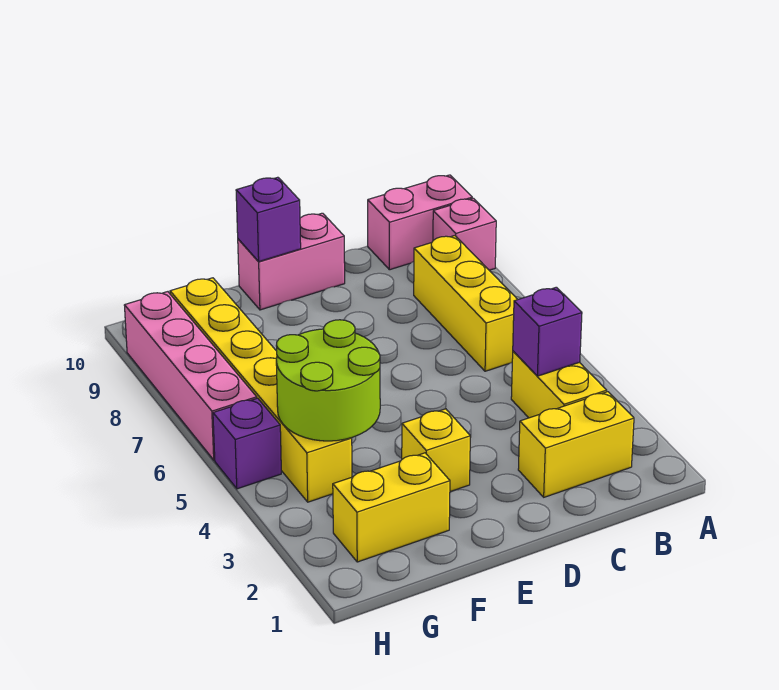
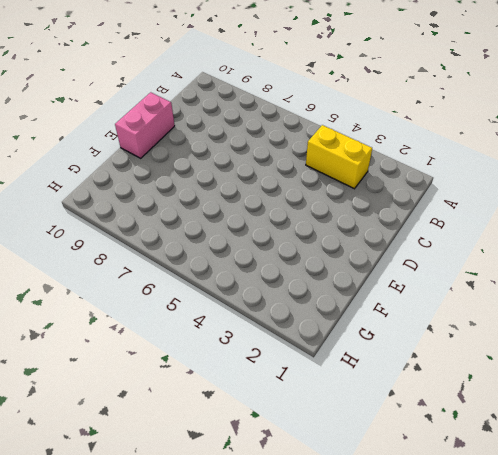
none -> pink brick A9 level 1
none -> pink brick A10:B10 level 1
none -> yellow brick B2:C2 level 1

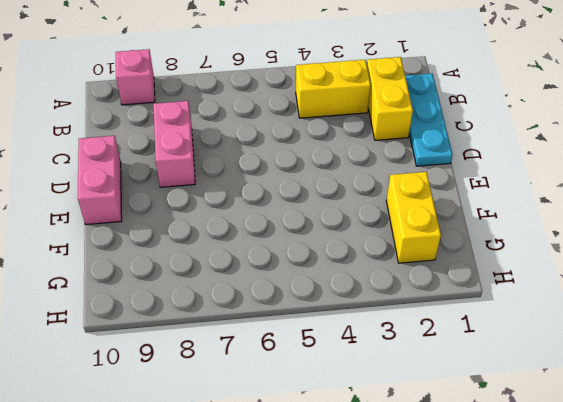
cyan plate B1:D1 level 1 -> none
pink brick C8:D8 level 1 -> pink brick A10:B10 level 1
none -> yellow brick B6:B8 level 1
none -> yellow brick E3 level 1
none -> yellow brick G4:G9 level 1

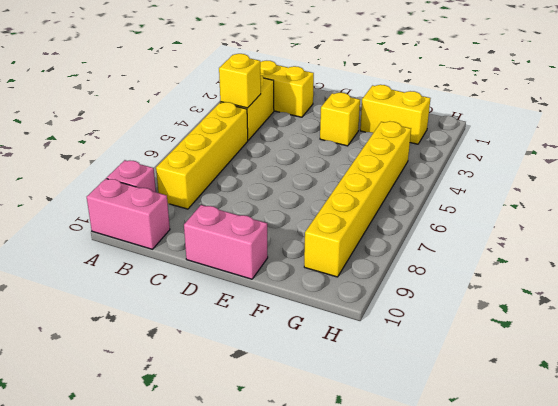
yellow brick B4 level 2 -> purple brick B4 level 2
yellow brick B5:B8 level 1 -> yellow brick B6:B8 level 1
none -> purple brick H5 level 1
none -> pink brick H6:H9 level 1
none -> purple brick E10 level 2

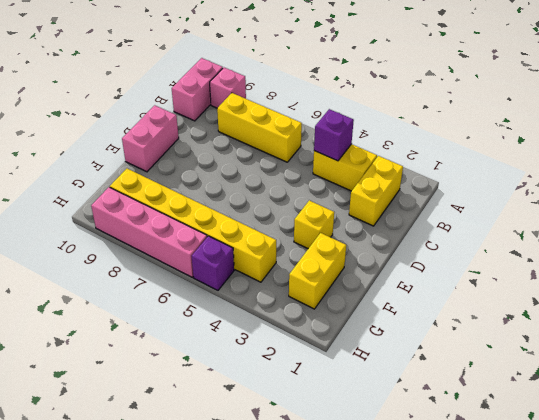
none -> purple brick E10 level 2
none -> lime round brick F4:G5 level 2

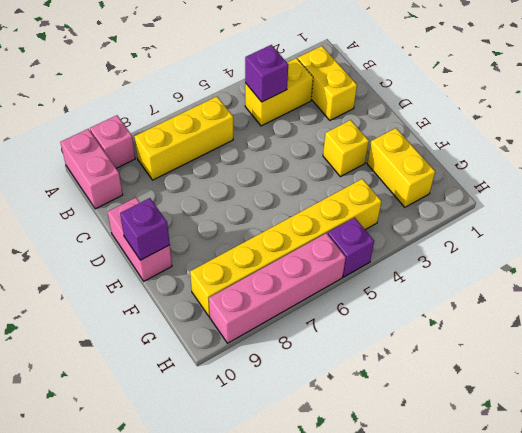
none -> lime round brick F4:G5 level 2

